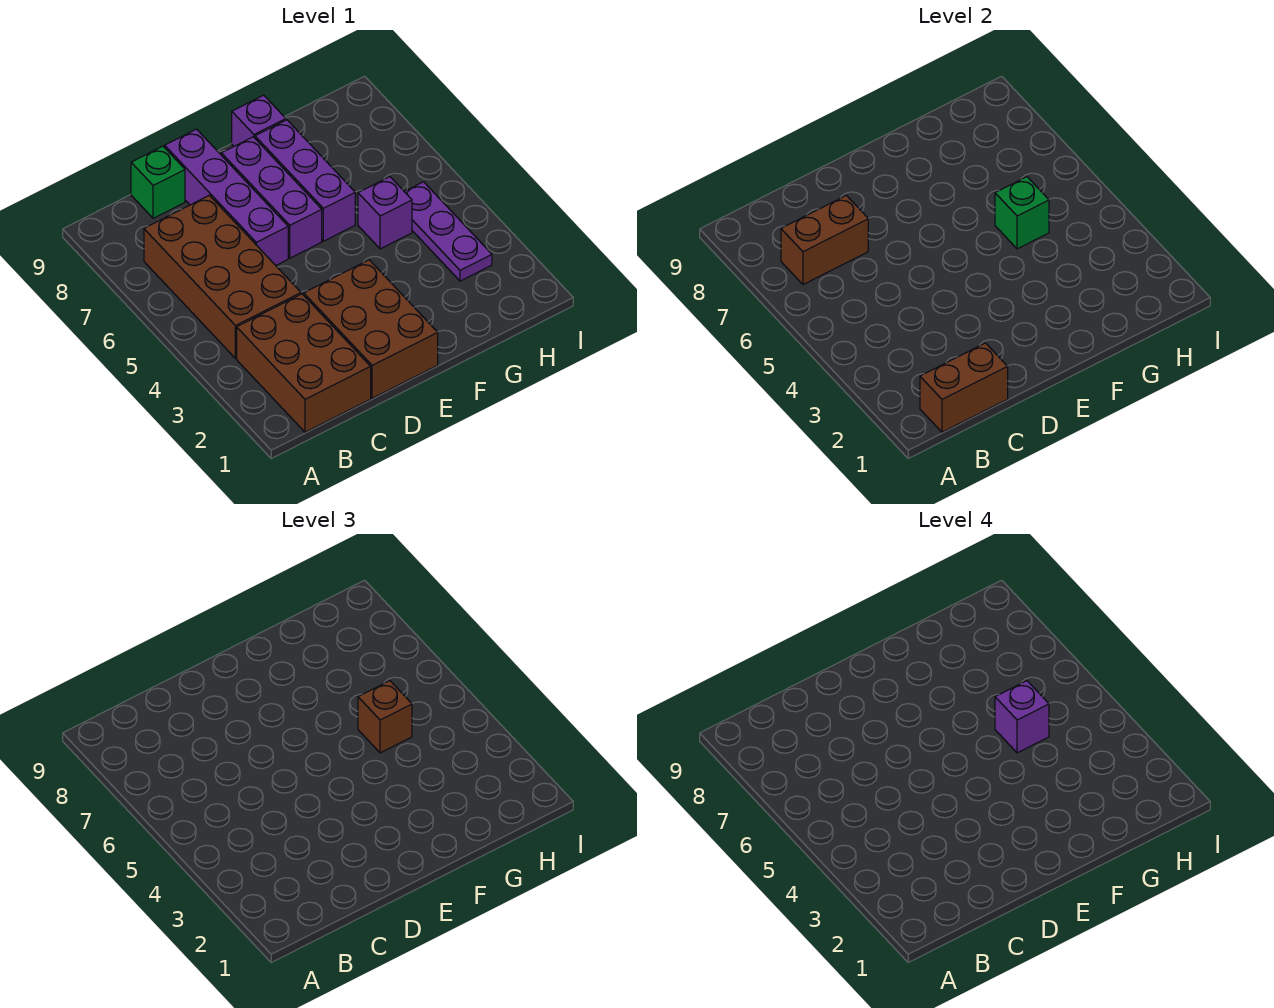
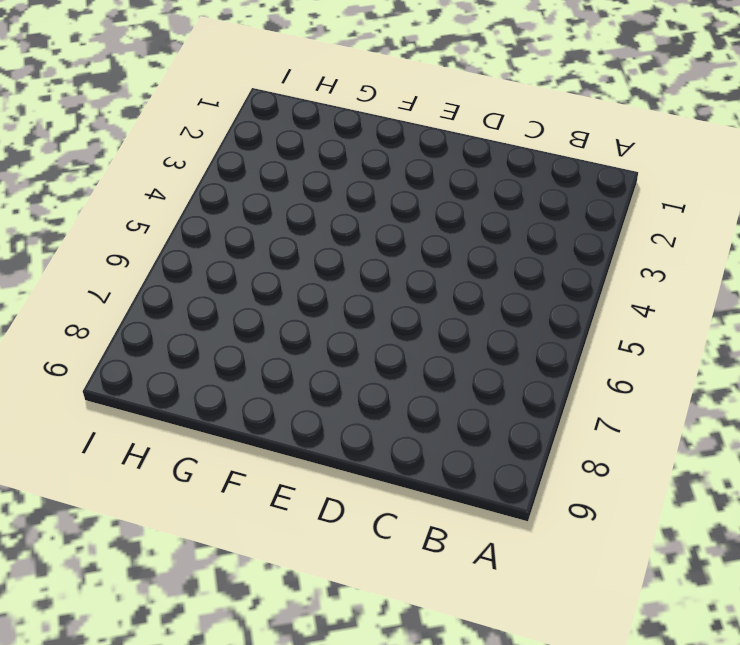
none -> brown brick B1:C3 level 1
none -> brown brick B4:C7 level 1
none -> green brick C9 level 1

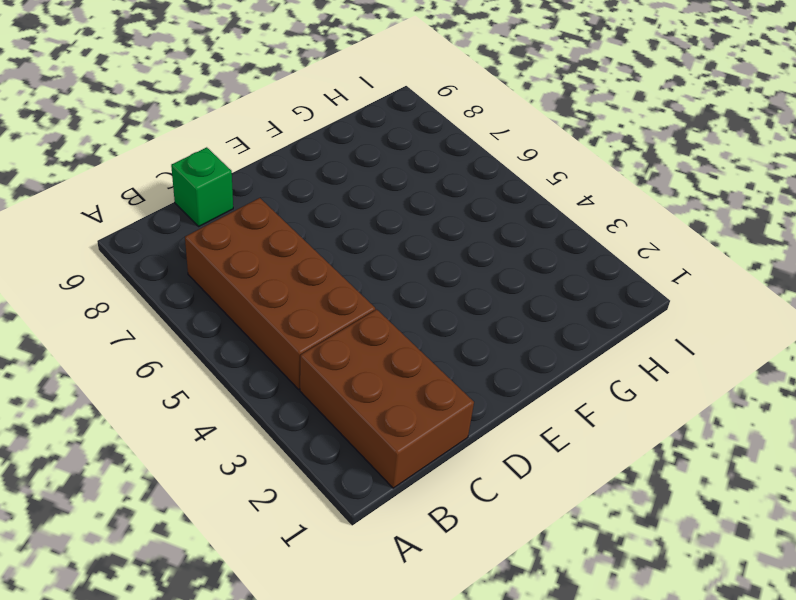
none -> brown brick D1:E3 level 1
none -> purple brick D6:D9 level 1
none -> purple brick E6:E8 level 1

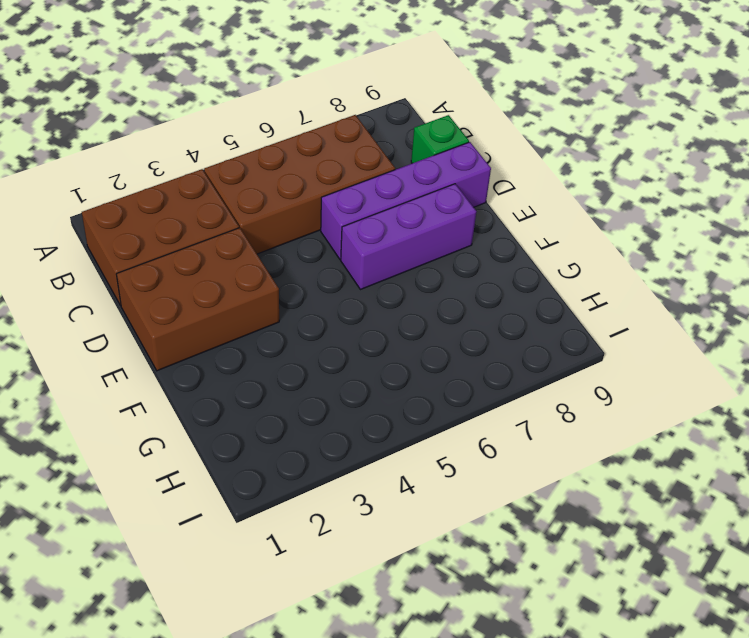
none -> purple brick F6:F8 level 1
none -> purple brick F9 level 1
none -> purple brick G5 level 1

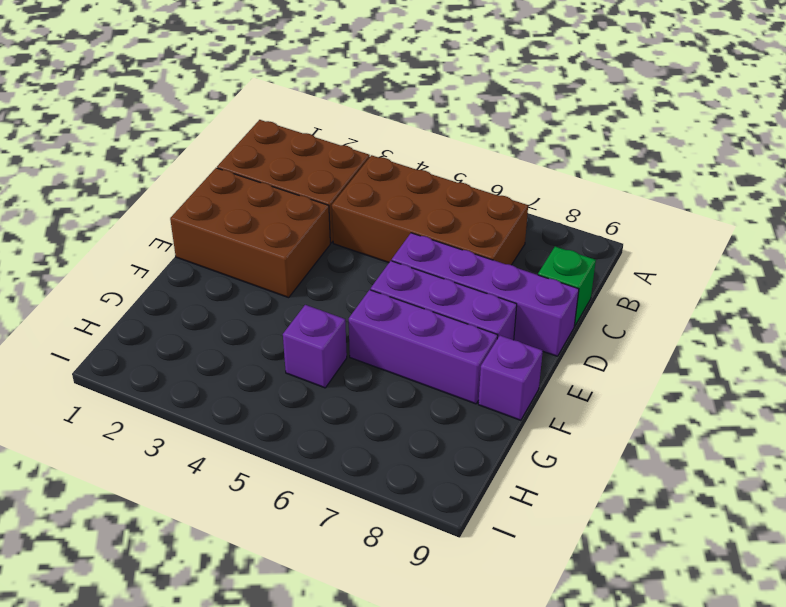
none -> purple plate H3:H5 level 1
none -> brown brick B1:C1 level 2
none -> brown brick B7:C7 level 2

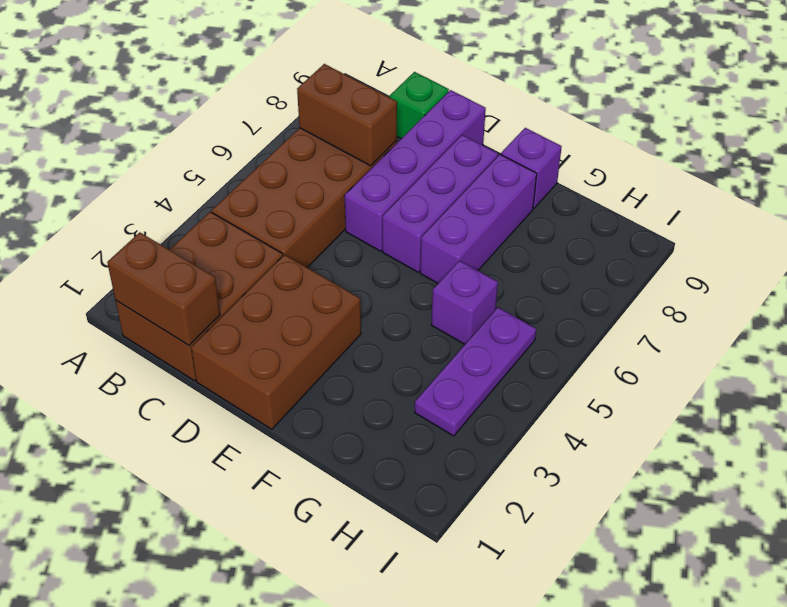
none -> green brick G5 level 2
none -> brown brick G5 level 3
none -> purple brick G5 level 4

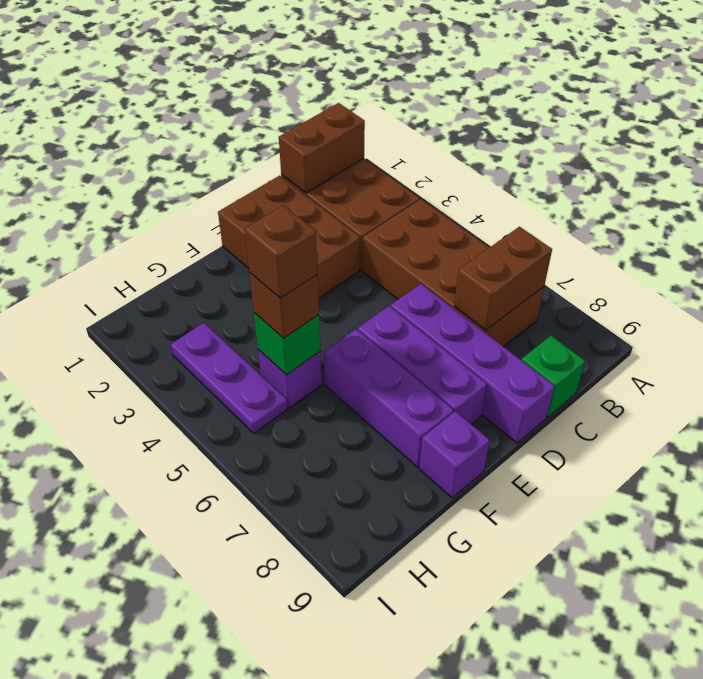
brown brick G5 level 4 -> purple brick G5 level 4

